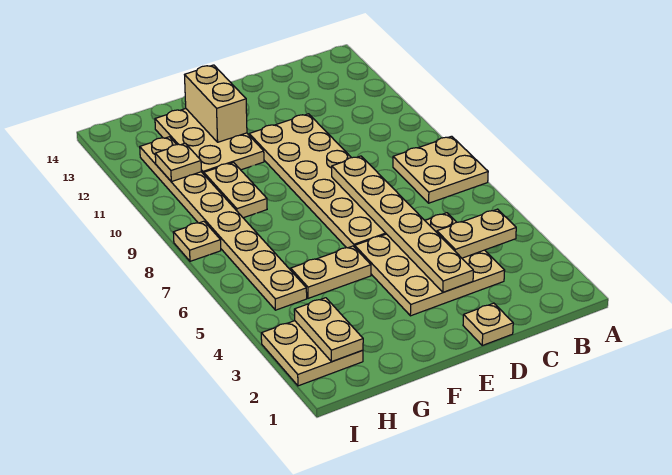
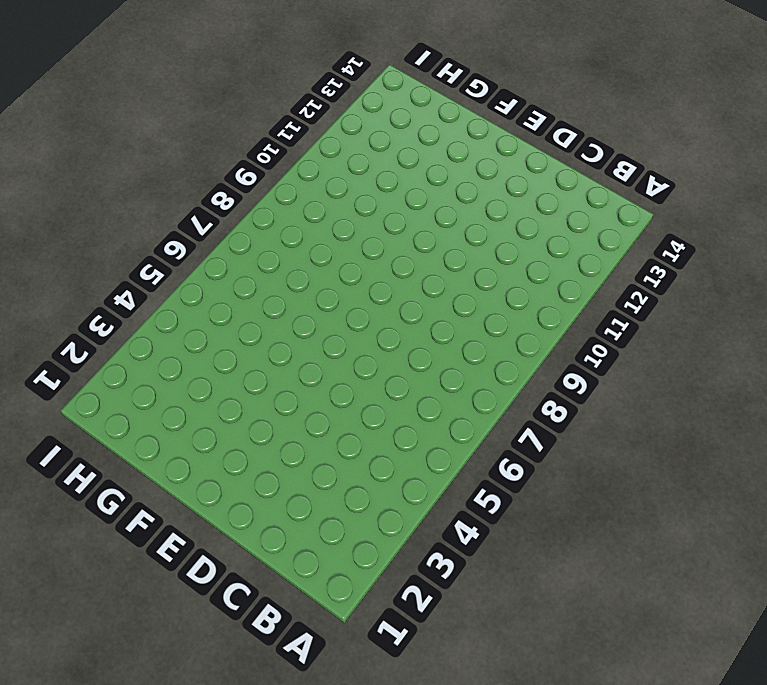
none -> tan plate A7:B8 level 1
none -> tan plate C3:E5 level 1
none -> tan plate D1 level 1

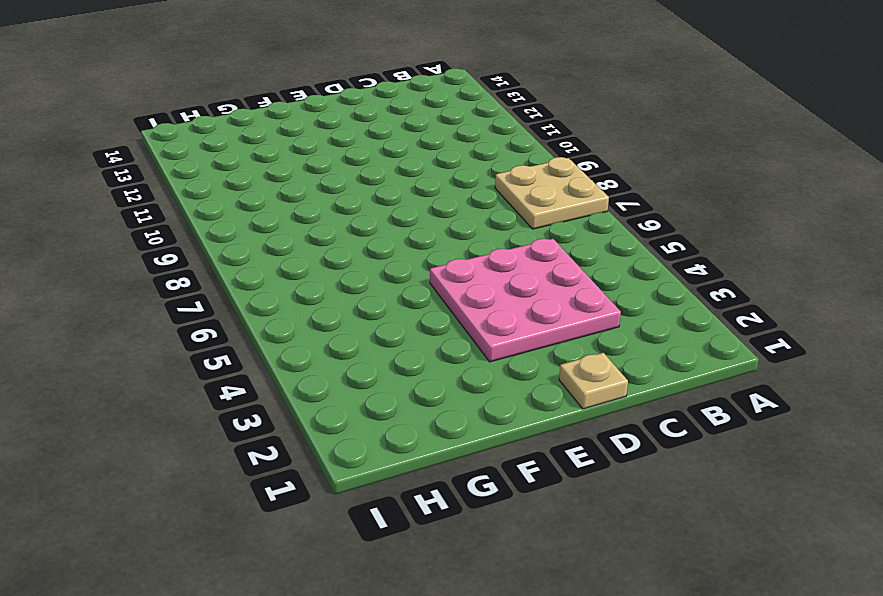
pink plate C3:E5 level 1 -> tan plate C3:E5 level 1
none -> tan plate D6:E11 level 1
none -> tan plate F5:G5 level 1
none -> tan plate F11:G13 level 1

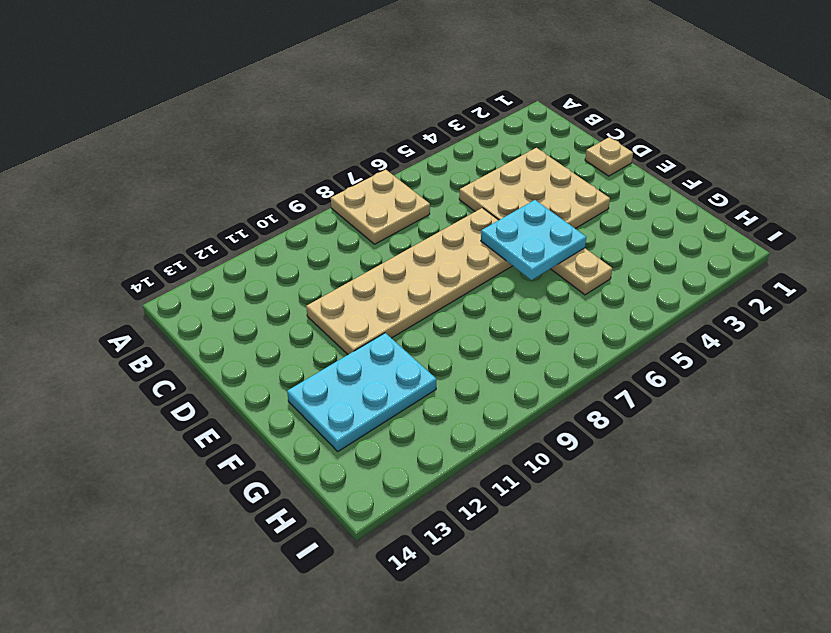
cyan plate E5:F6 level 2 -> none
cyan plate F11:G13 level 1 -> tan plate F11:G13 level 1
none -> tan plate G9:G10 level 1
none -> tan plate H2:I3 level 1
none -> tan plate H5:H12 level 1

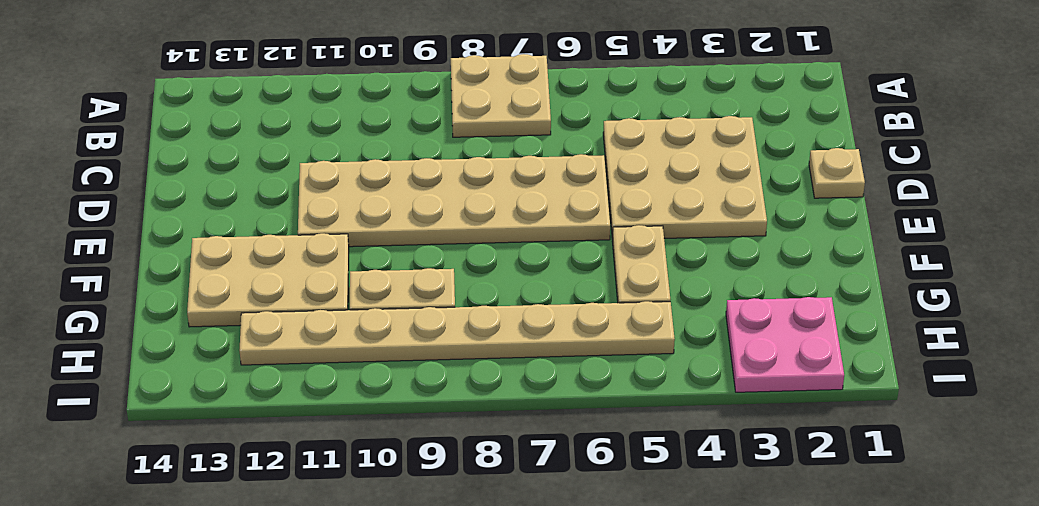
pink plate H2:I3 level 1 -> tan plate H2:I3 level 1
none -> tan plate I8 level 1
none -> tan plate B4:C4 level 2
none -> tan plate D3:D8 level 2

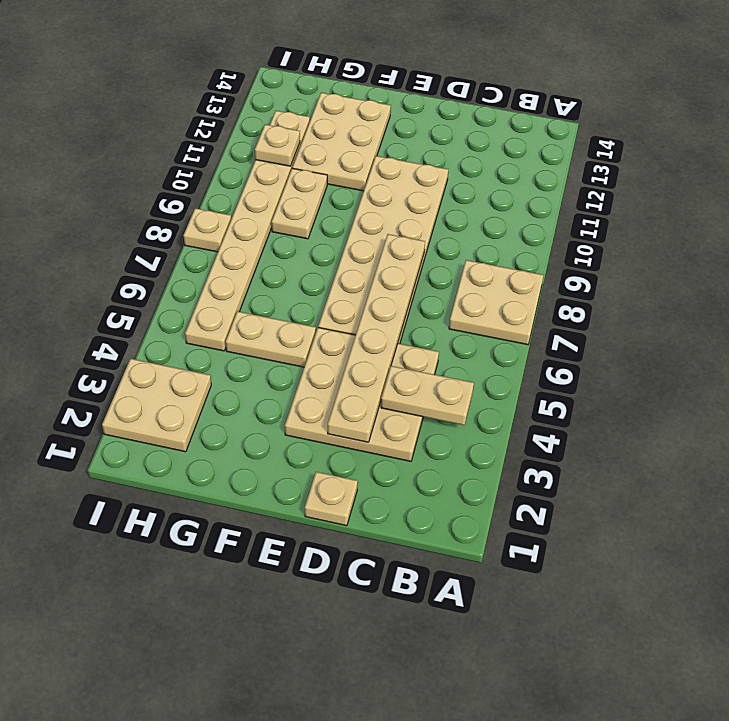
none -> tan brick F12:F13 level 2
none -> tan plate H2:H3 level 2

